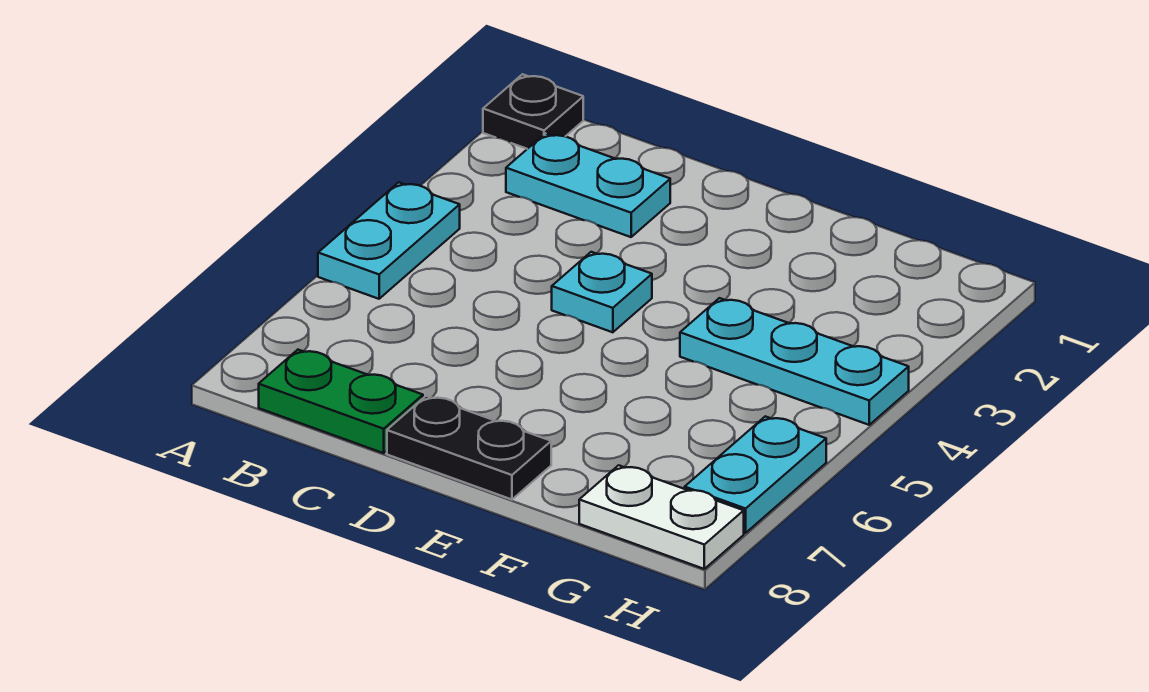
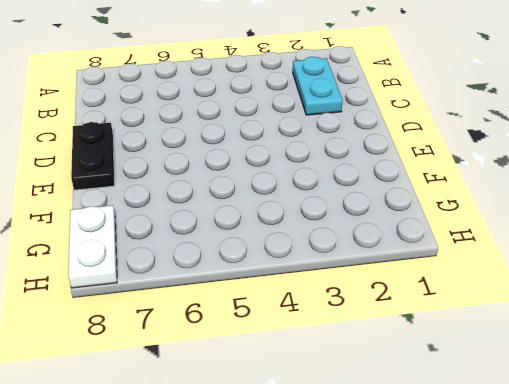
none -> black plate A1 level 1
none -> cyan plate A4:A5 level 1

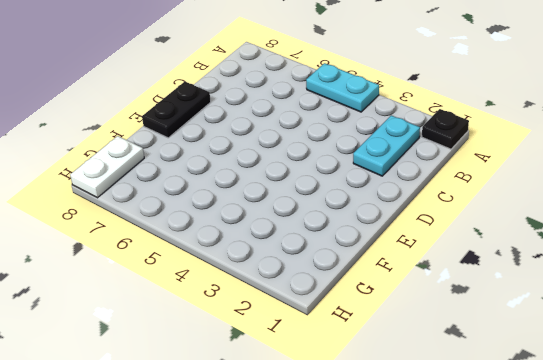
none -> green plate B8:C8 level 1
none -> cyan plate D4 level 1

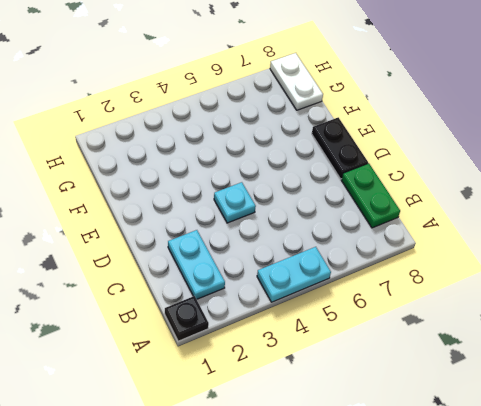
none -> cyan plate F4:H4 level 1
none -> cyan plate H6:H7 level 1

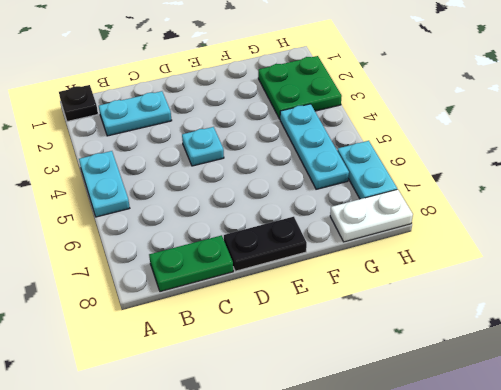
green plate G2:H3 level 1 -> none
cyan plate G4:G6 level 1 -> cyan plate F4:H4 level 1

